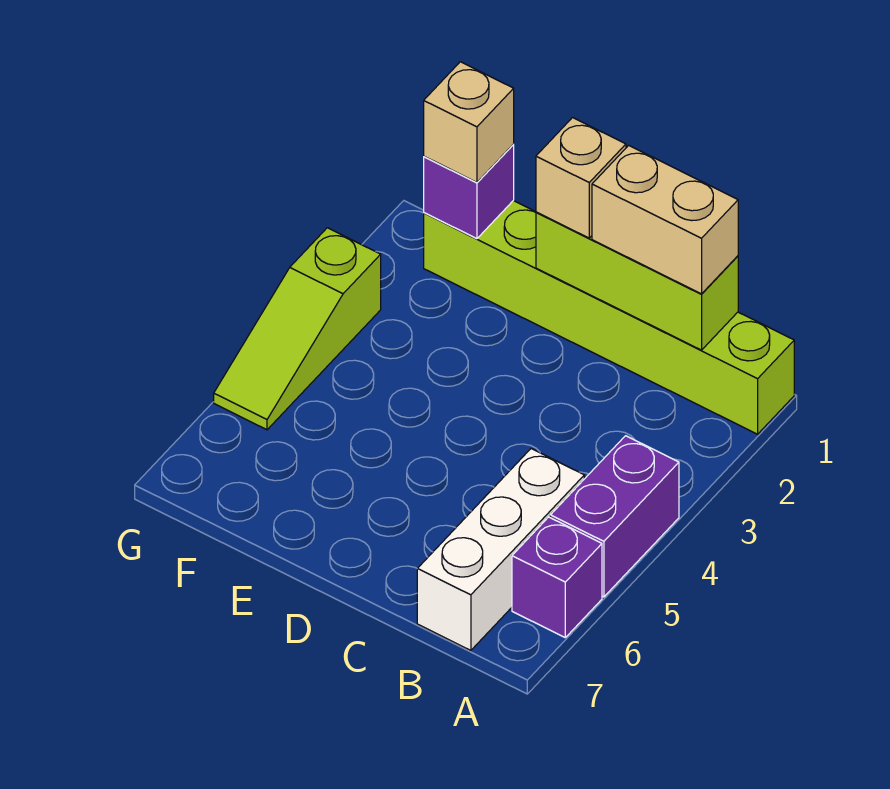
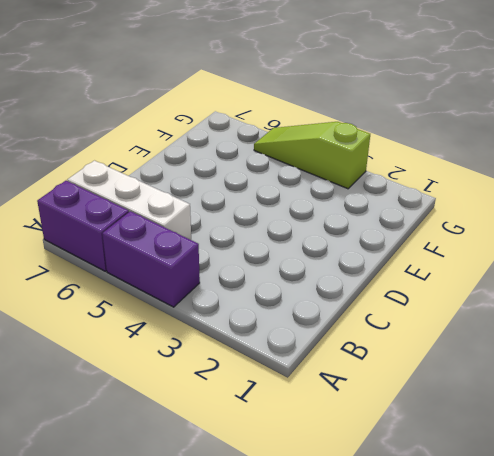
purple brick A6:A7 level 1 -> purple brick A6 level 1
none -> lime brick A1:F1 level 1
none -> lime brick B1:D1 level 2

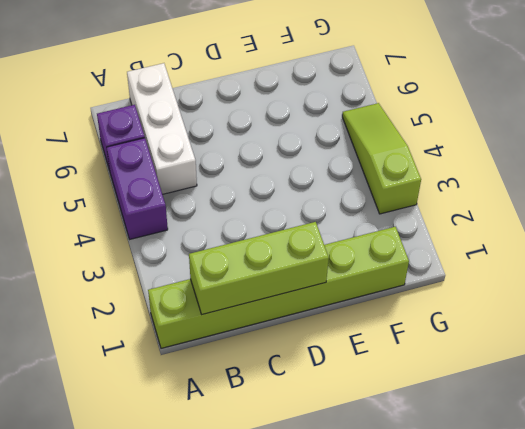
none -> purple brick F1 level 2
none -> tan brick B1:C1 level 3

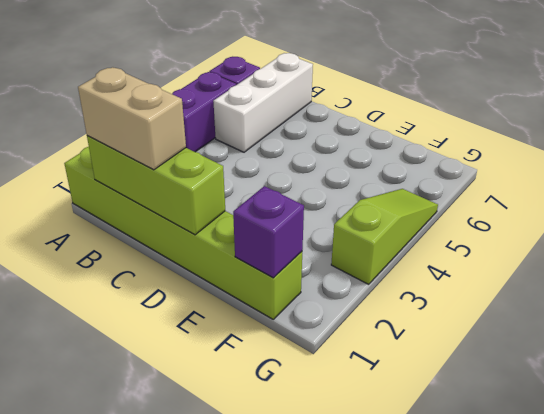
none -> tan brick D1 level 3
none -> tan brick F1 level 3

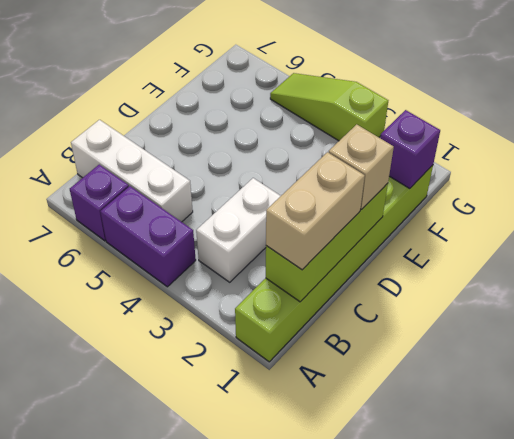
white brick B3:C3 level 1 -> none
none -> tan brick F1 level 3

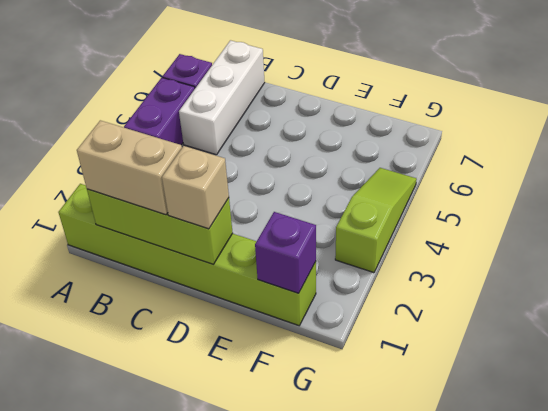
none -> tan brick F1 level 3

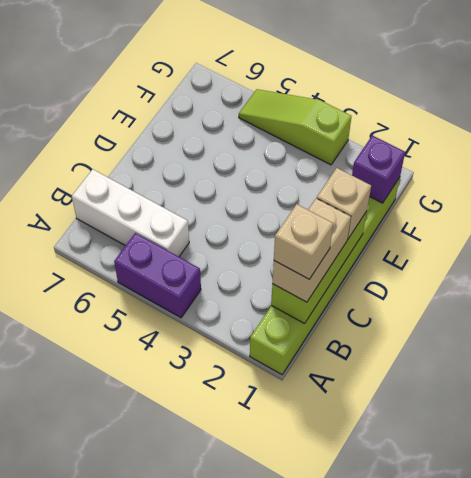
tan brick B1 level 4 -> tan brick F1 level 3
none -> purple brick A6 level 1

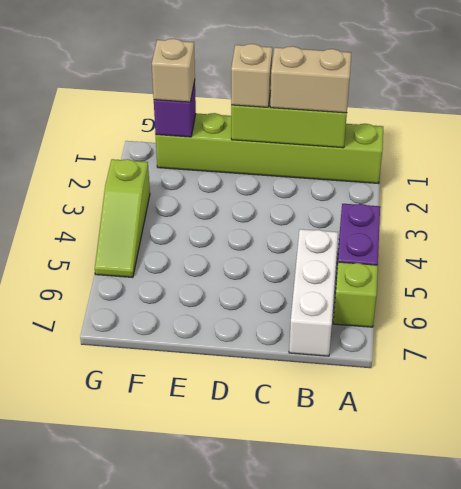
lime brick A6 level 1 -> purple brick A6 level 1

